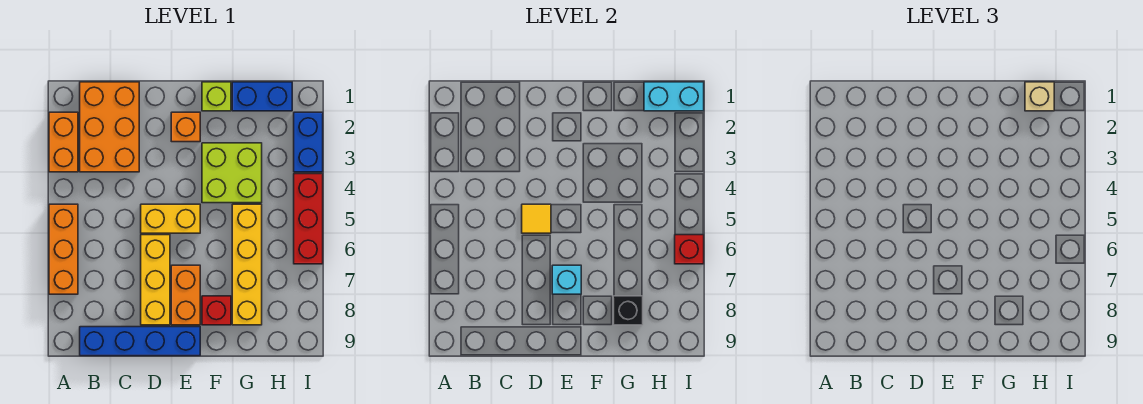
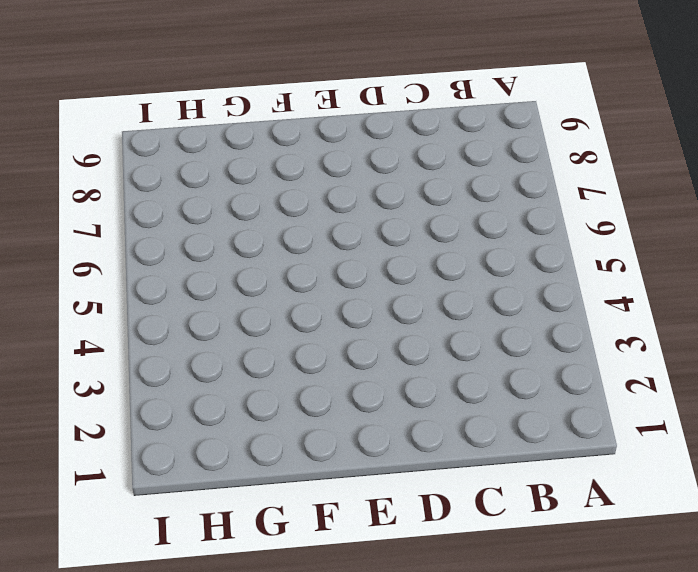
none -> orange brick A2:A3 level 1
none -> orange brick A5:A7 level 1
none -> orange brick B1:C3 level 1

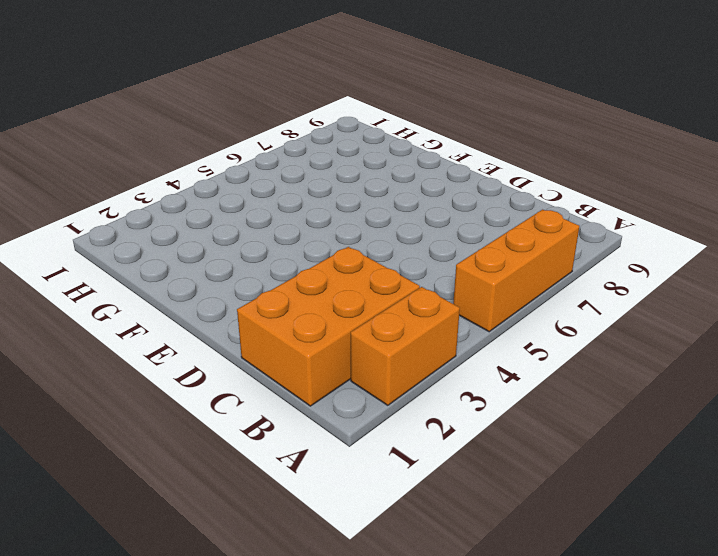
none -> blue brick B9:E9 level 1
none -> yellow brick D5:E5 level 1
none -> yellow brick D6:D8 level 1

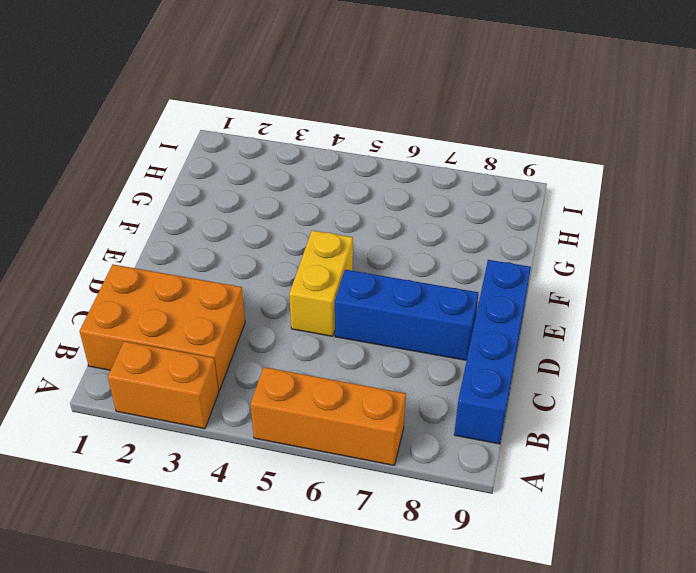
blue brick D6:D8 level 1 -> yellow brick D6:D8 level 1
none -> orange brick E2 level 1
none -> orange brick E7:E8 level 1
none -> lime brick F1 level 1

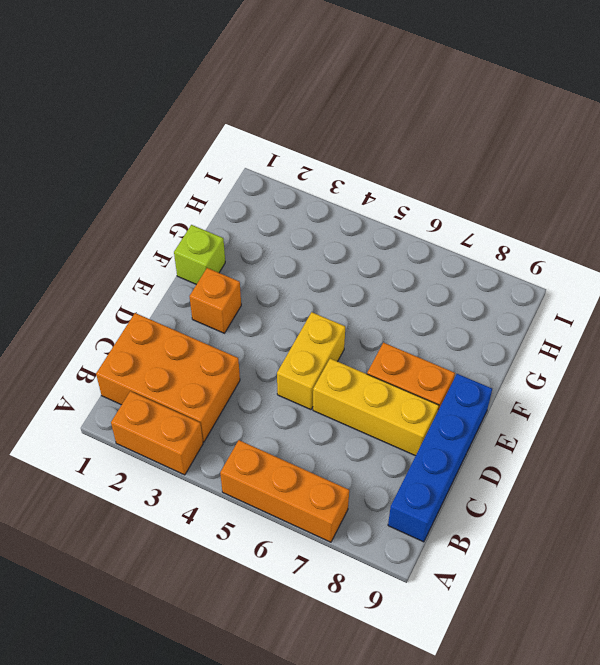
none -> lime brick F3:G4 level 1
none -> red brick F8 level 1
none -> blue brick G1:H1 level 1

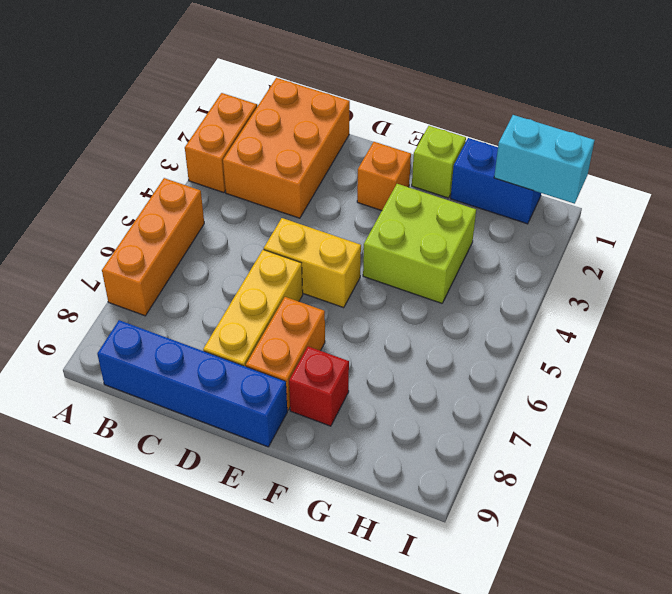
none -> yellow brick G5:G8 level 1
none -> blue brick I2:I3 level 1
none -> red brick I4:I6 level 1

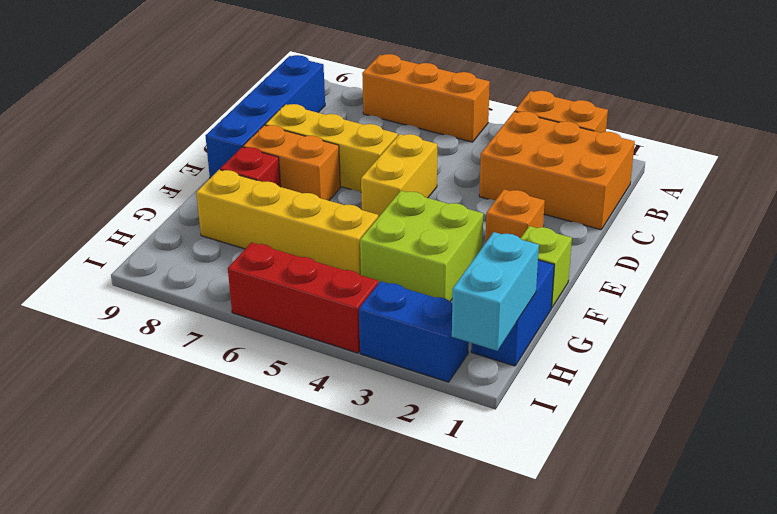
none -> yellow tile D5 level 2
none -> cyan brick E7 level 2
none -> black brick G8 level 2

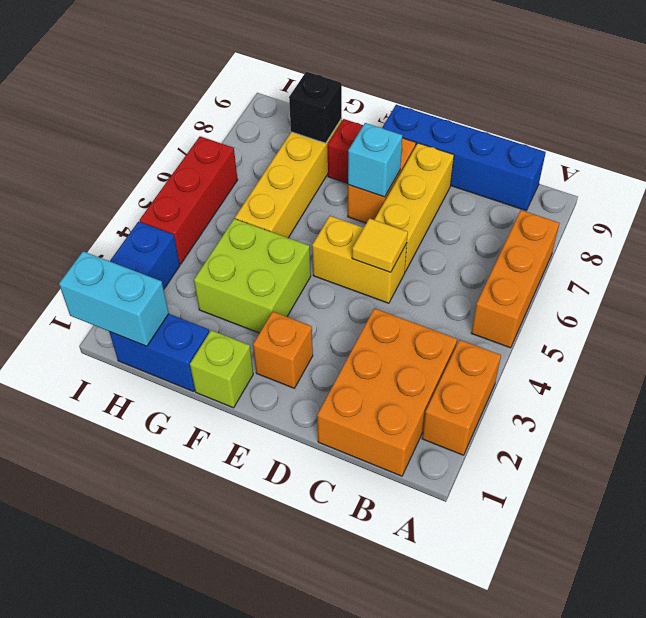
none -> red brick I6 level 2
none -> tan brick H1 level 3

